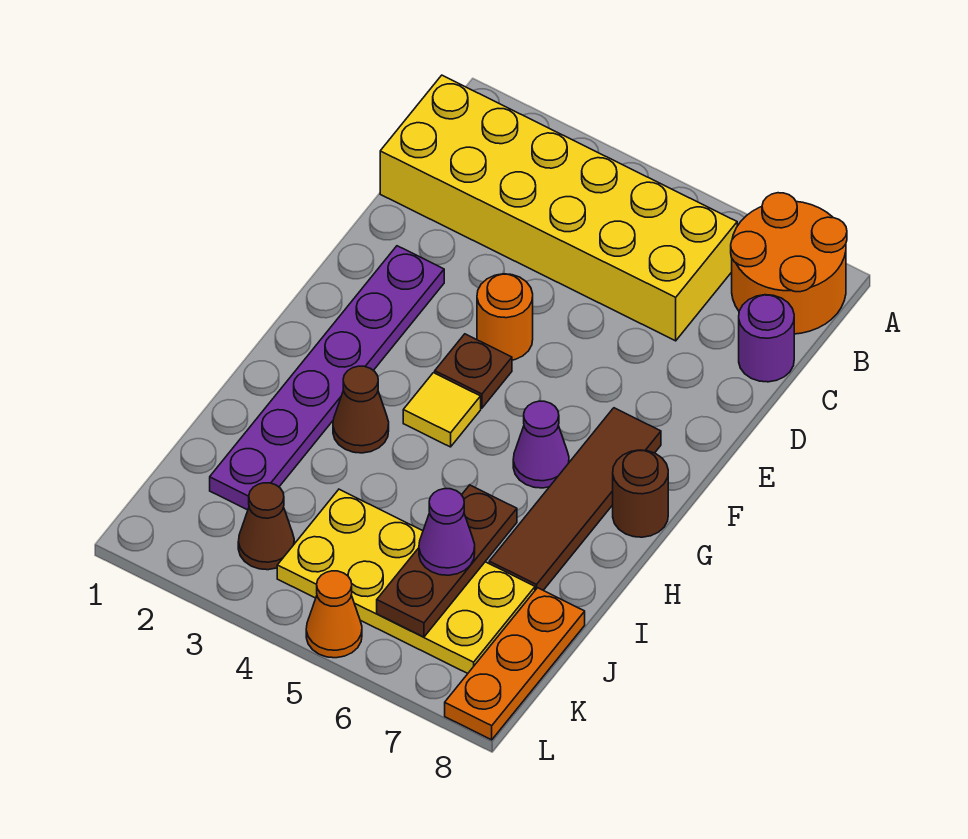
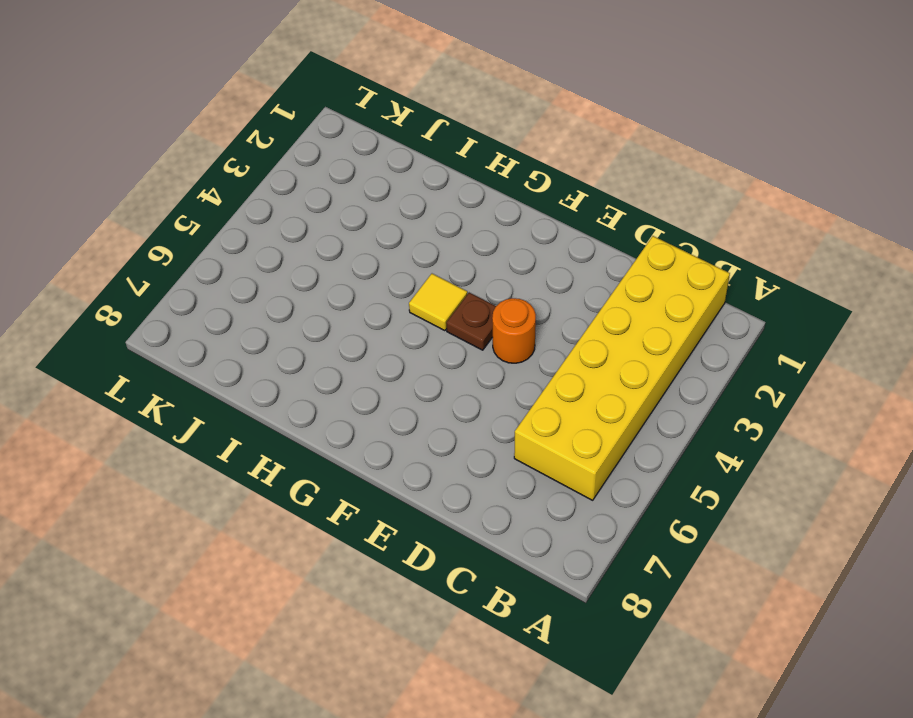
none -> orange round brick A7:B8 level 1
none -> purple round brick C8 level 1
none -> purple plate E2:J2 level 1

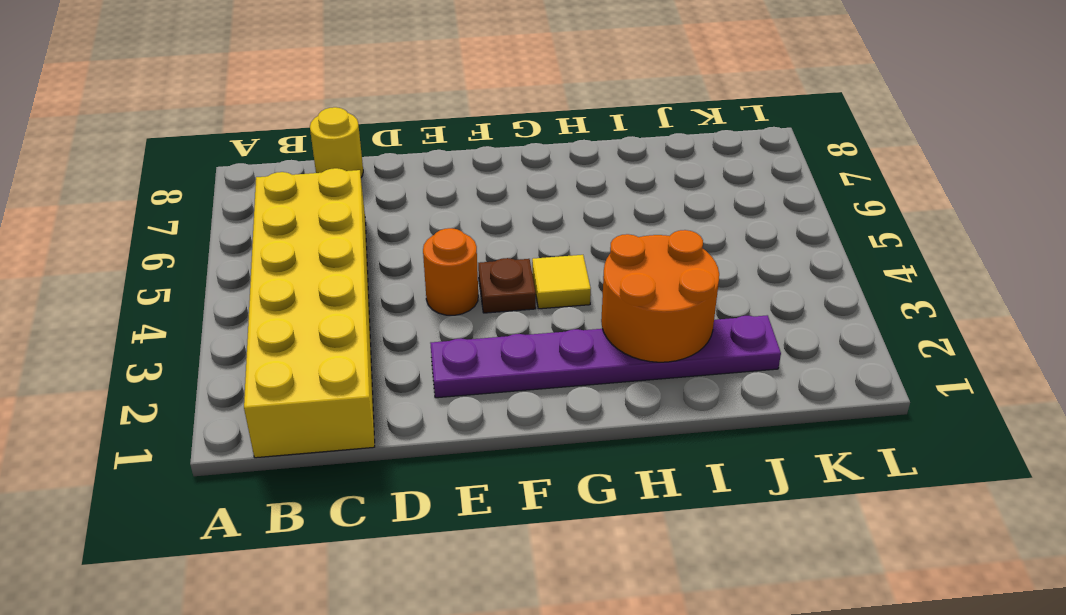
yellow round brick C8 level 1 -> purple round brick C8 level 1
orange round brick H2:I3 level 2 -> orange round brick A7:B8 level 1
none -> brown tile F7:I7 level 1
none -> purple cone G6 level 1
none -> brown round brick G8 level 1

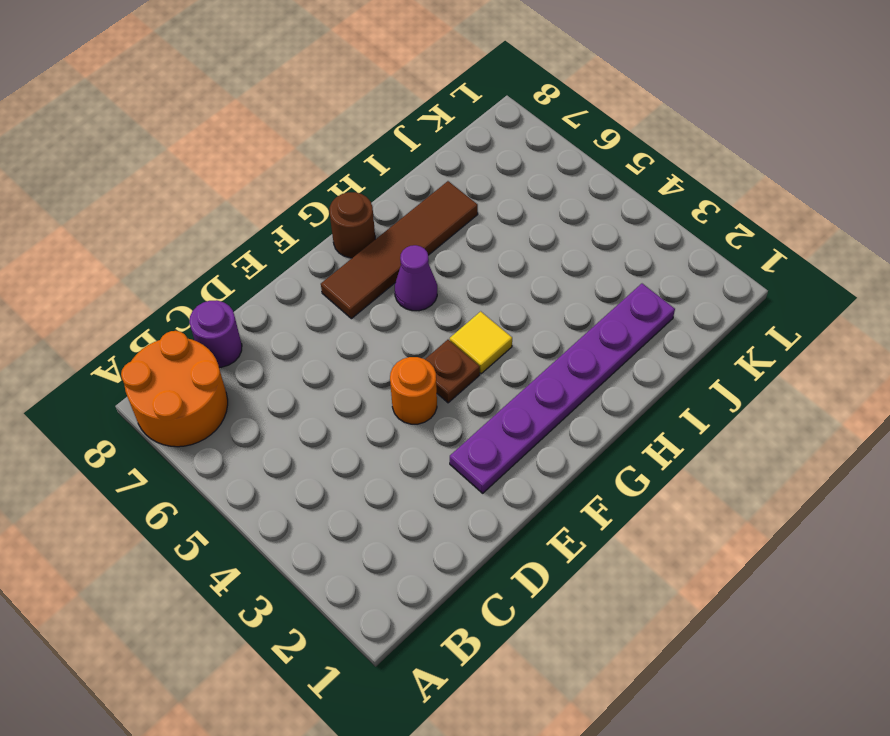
none -> yellow brick B1:C6 level 1
none -> brown cone H3 level 1
none -> yellow plate J4:K7 level 1

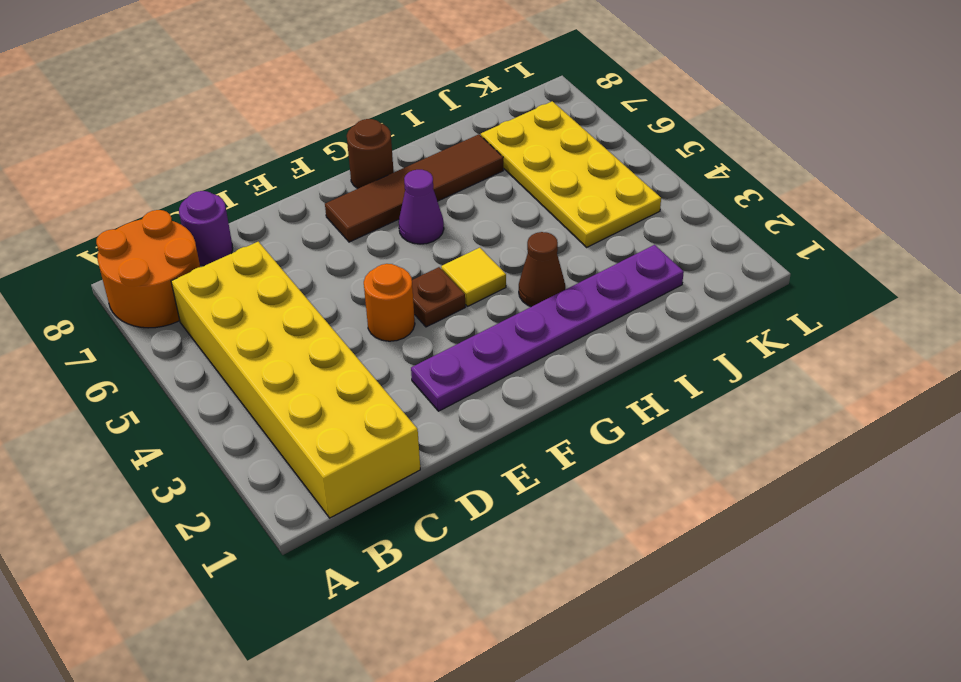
none -> orange plate J8:L8 level 1
none -> brown cone K3 level 1
none -> orange cone L5 level 1

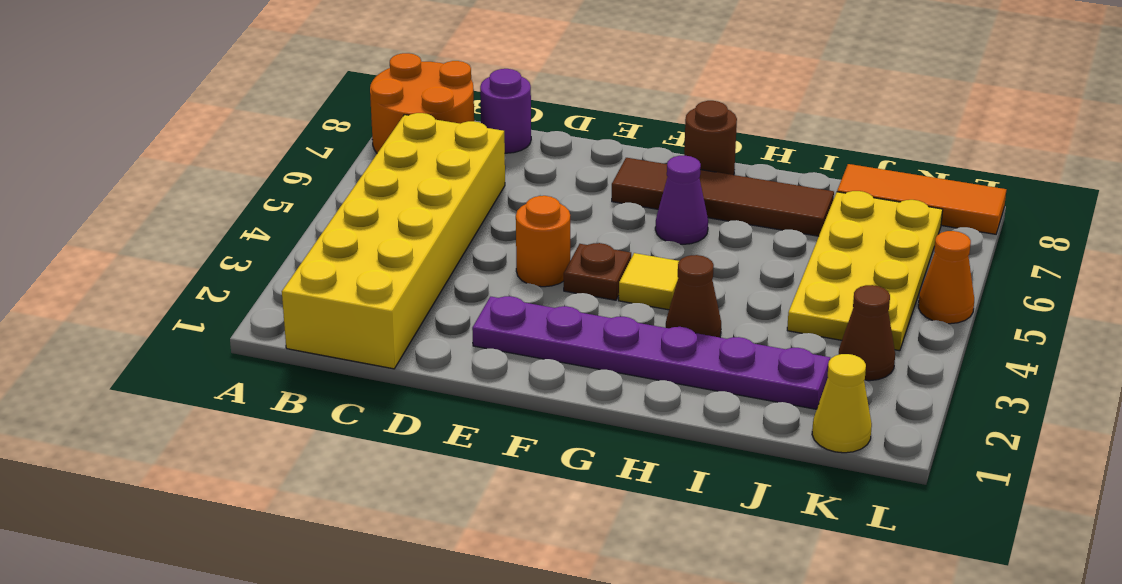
orange tile J8:L8 level 1 -> orange plate J8:L8 level 1
yellow cone K1 level 1 -> none
none -> brown plate I6:K6 level 2
none -> purple cone J6 level 3

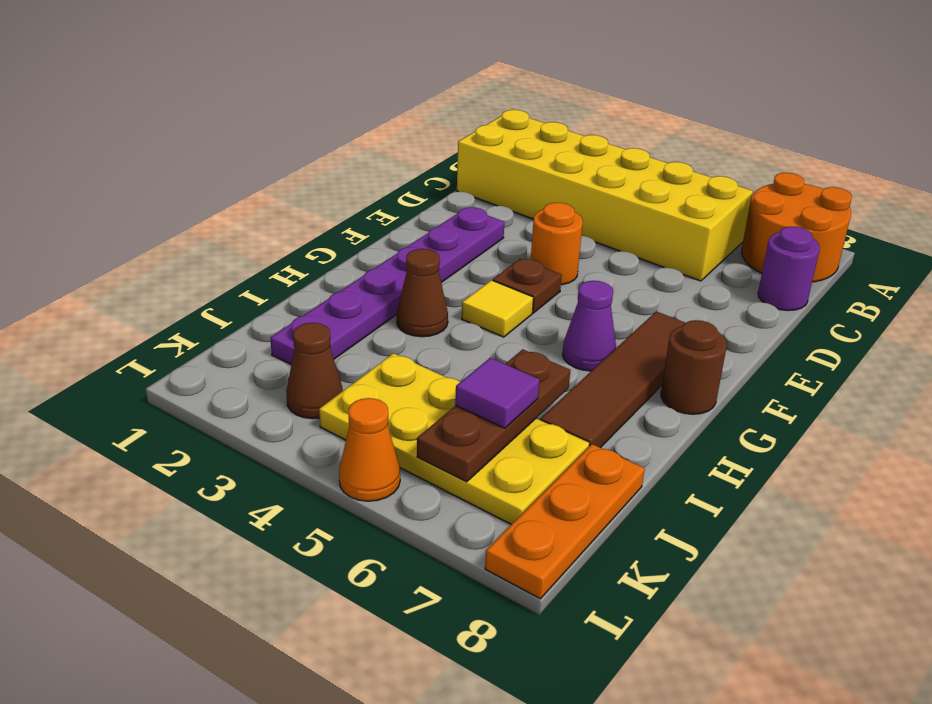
purple tile J6 level 3 -> purple cone J6 level 3

